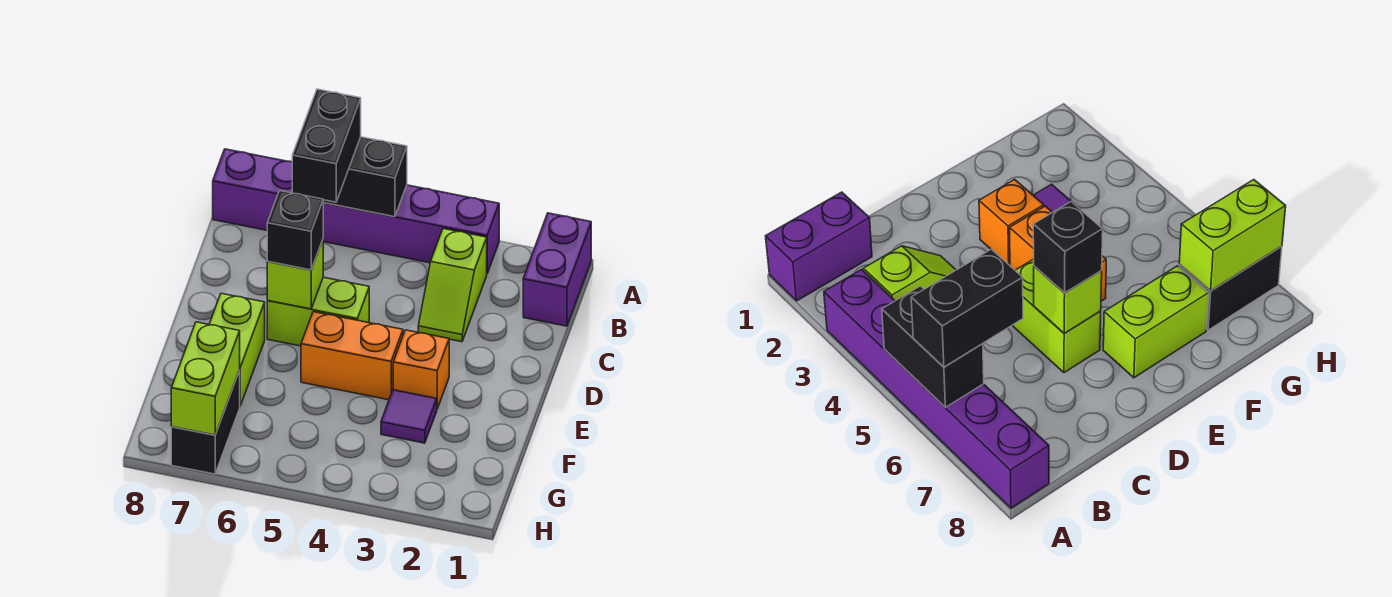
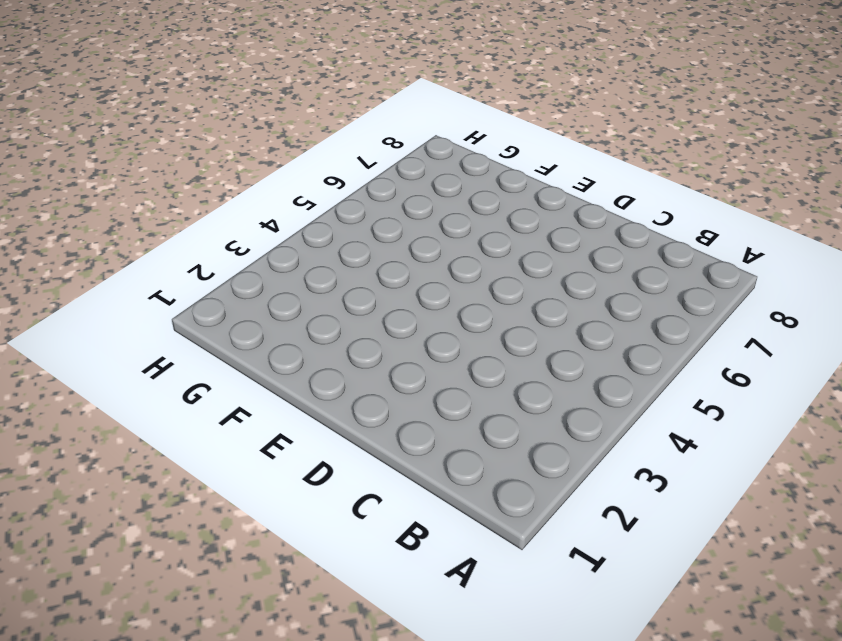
none -> purple brick A1:B1 level 1
none -> purple brick A3:A8 level 1
none -> lime slope B3:C3 level 1 top B

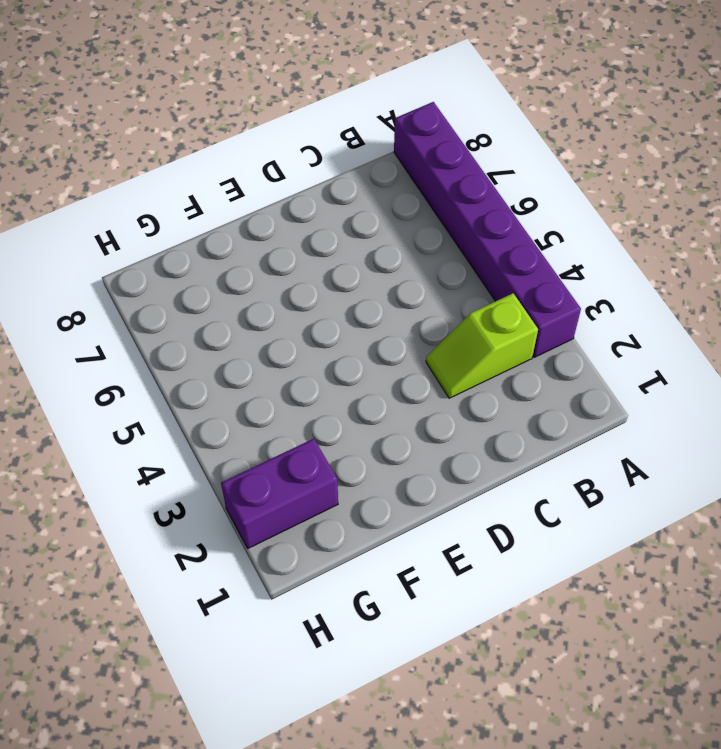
purple brick G2:H2 level 1 -> purple brick A1:B1 level 1
none -> lime brick D5:D6 level 1
none -> orange brick E3 level 1
none -> orange brick E4:E5 level 1

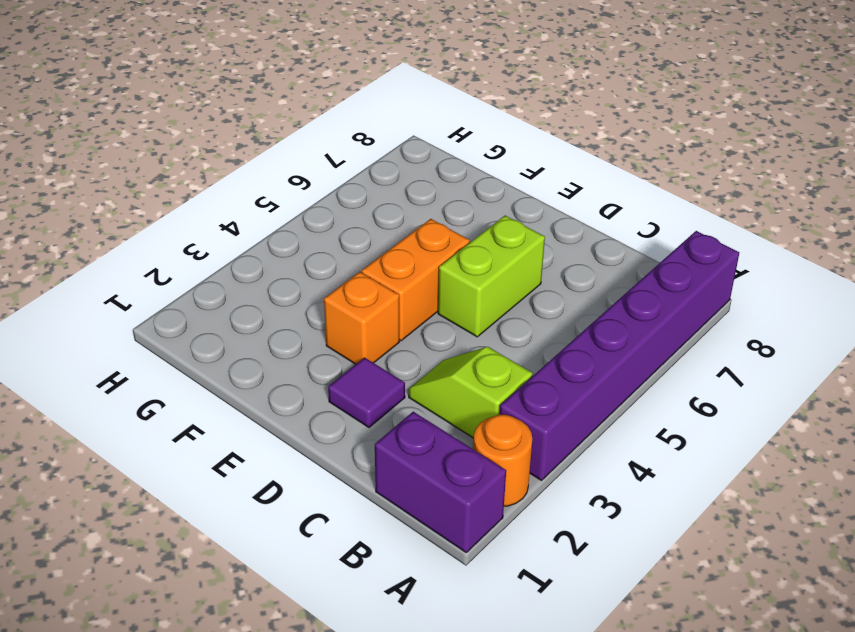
orange round brick A2 level 1 -> none
purple tile D2 level 1 -> purple tile F3 level 1
none -> lime brick E7:F7 level 1
none -> black brick G7:H7 level 1
none -> black brick A5:A6 level 2

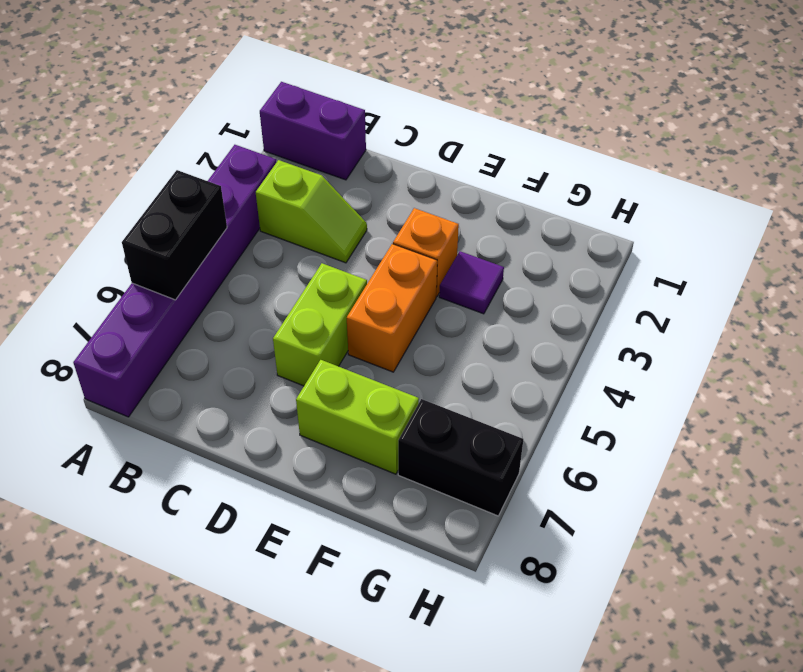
none -> lime brick D6 level 2
none -> lime brick G7:H7 level 2
none -> black brick A6:B6 level 3

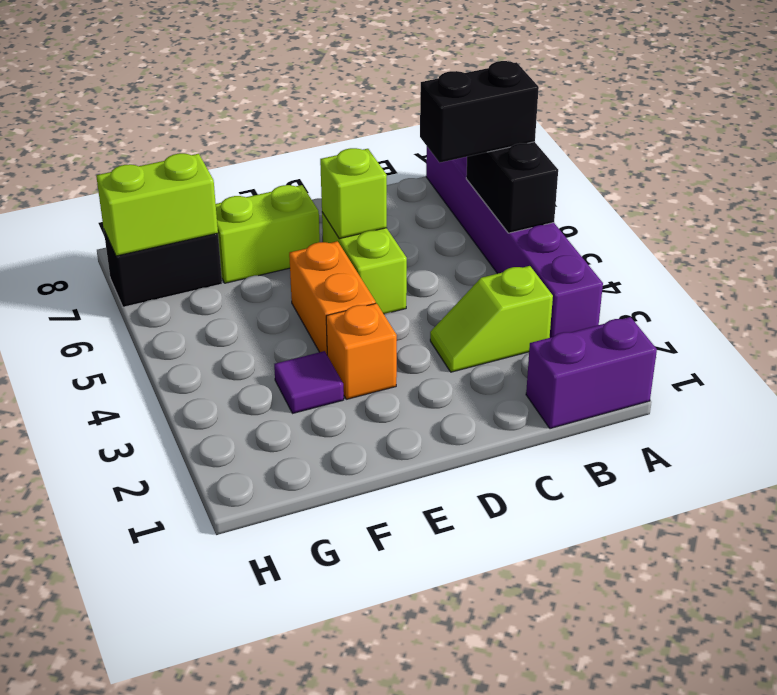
none -> black brick D6 level 3

